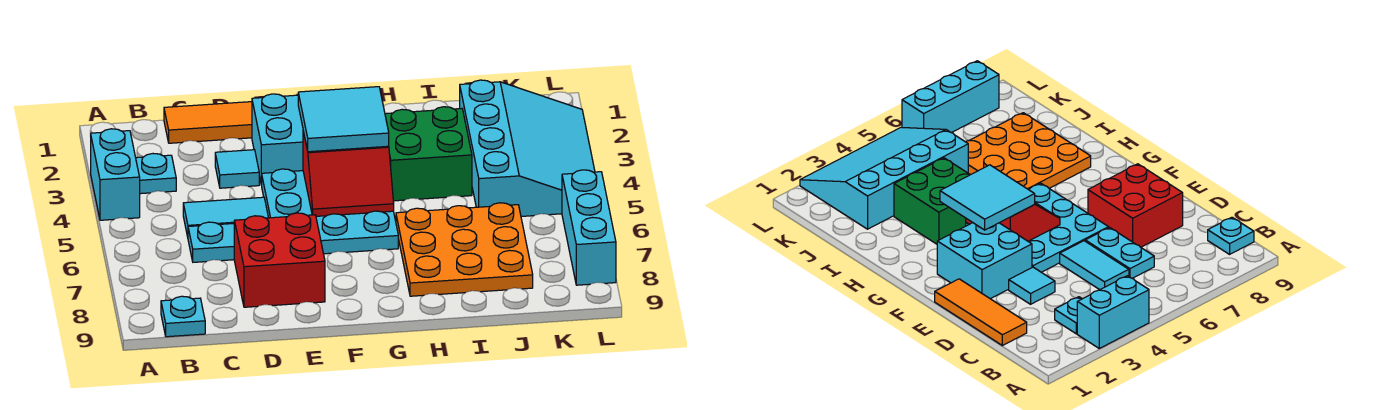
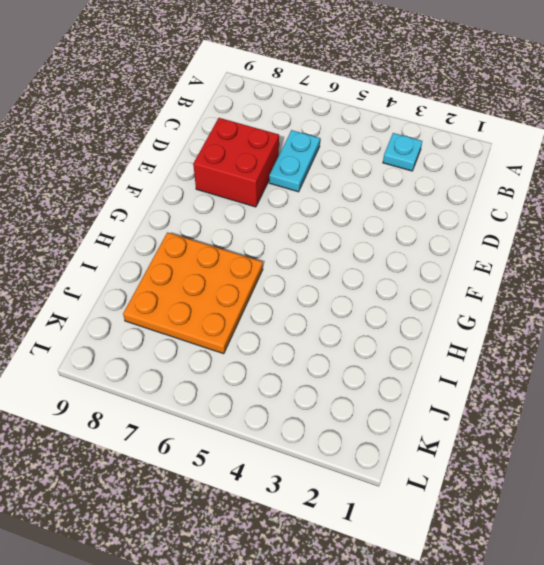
none -> cyan brick A3:A4 level 1
none -> cyan plate B9 level 1
none -> orange tile C1:E1 level 1

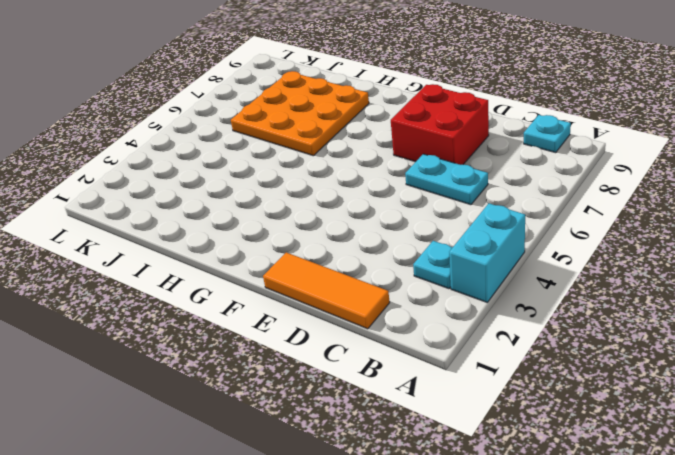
none -> cyan tile C5:D5 level 1
none -> cyan tile D3 level 1
none -> cyan brick E2:F3 level 1

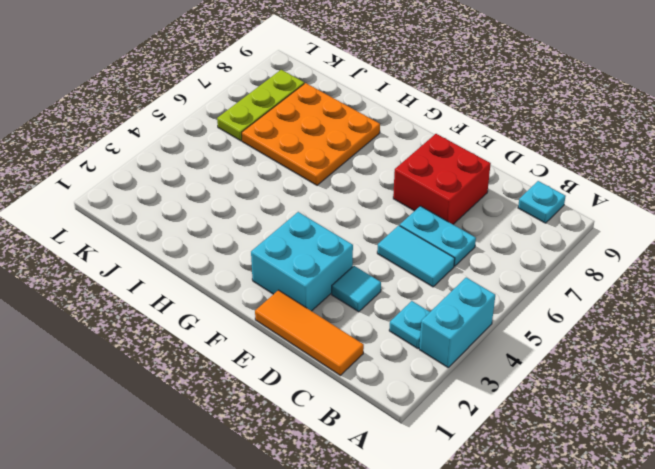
lime plate K6:K8 level 1 -> none
none -> cyan plate E4:G6 level 1
none -> green brick H3:I4 level 1
none -> cyan slope J2:L5 level 1 top J

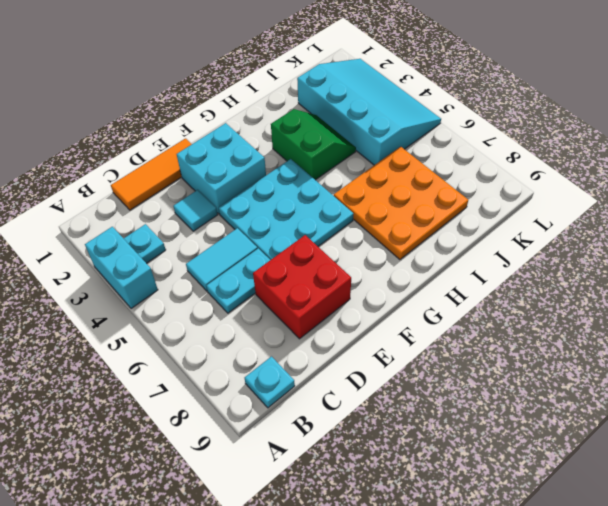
green slope H3:I4 level 1 top H -> green brick H3:I4 level 1
none -> cyan brick L6:L8 level 1
none -> red slope F4:G5 level 2 top 4
none -> cyan tile F3:G4 level 3

